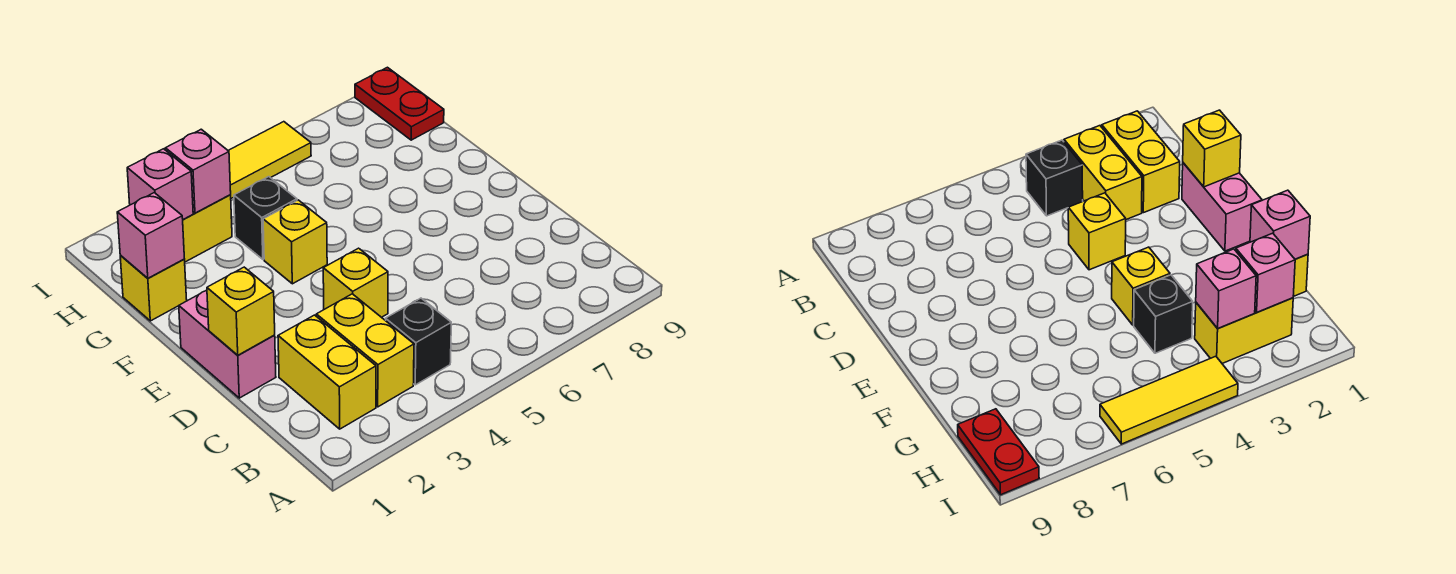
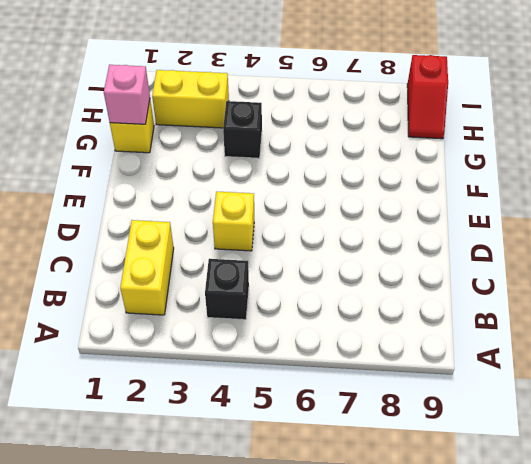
red slope H9:I9 level 1 top I -> red plate H9:I9 level 1
none -> yellow brick B3:C3 level 1
none -> pink brick D1:E1 level 1
none -> yellow brick F4 level 1

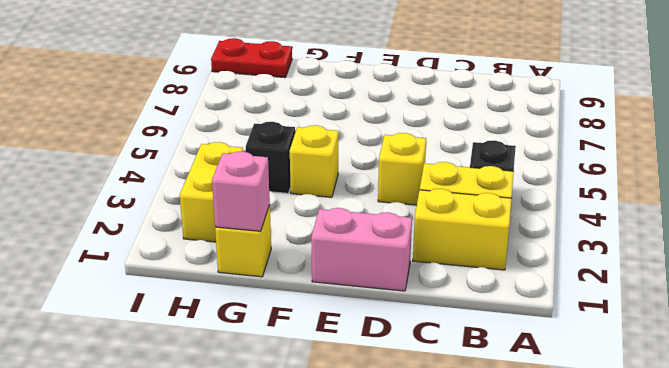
none -> yellow tile I4:I6 level 1
none -> yellow brick D1 level 2
none -> pink brick H2 level 2

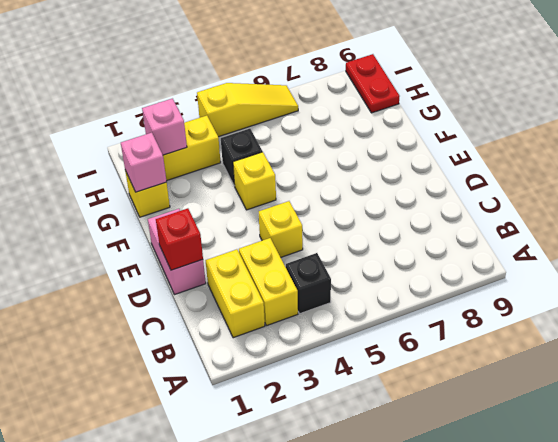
red brick D1 level 2 -> yellow brick D1 level 2
yellow slope I4:I6 level 1 top 4 -> yellow tile I4:I6 level 1
none -> pink brick H3 level 2

